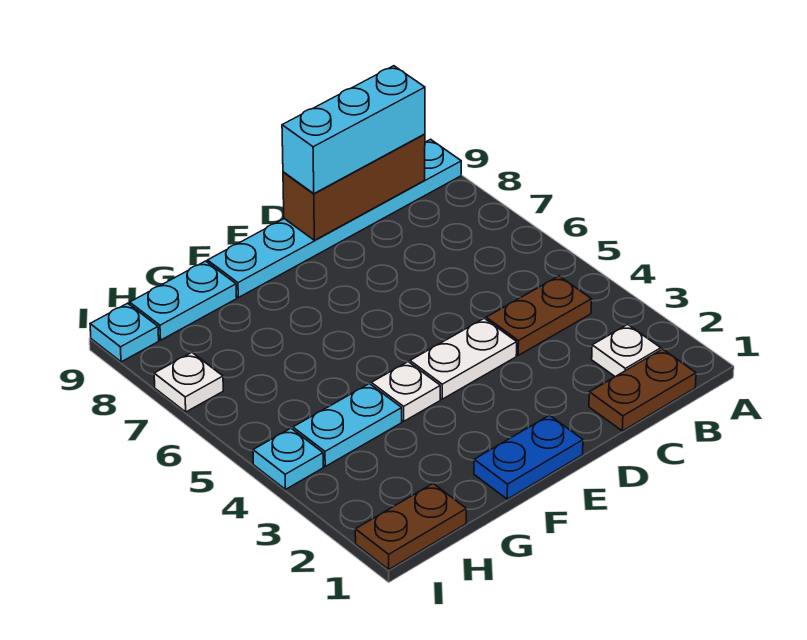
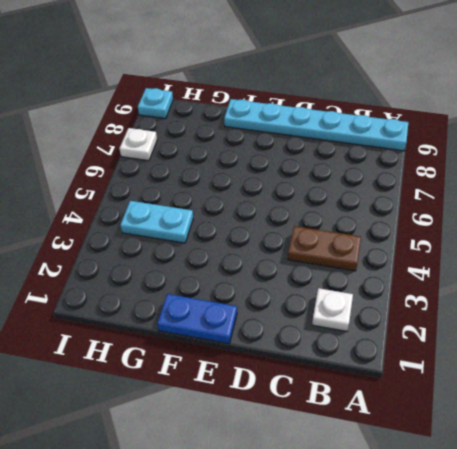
none -> brown plate B1:C1 level 1
none -> white plate D4:E4 level 1
none -> white plate F4 level 1

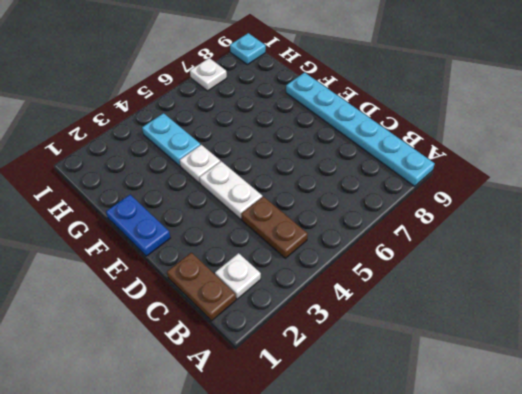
none -> cyan plate G9:H9 level 1
none -> brown plate H1:I1 level 1
none -> cyan plate I4 level 1

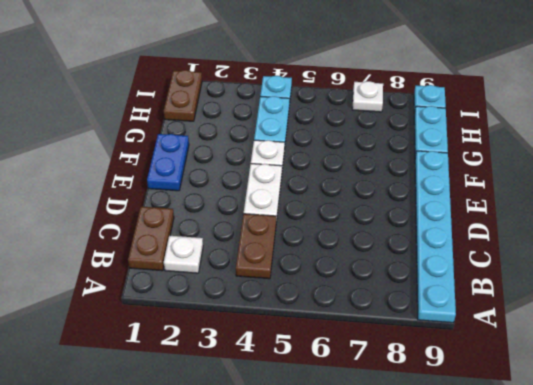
none -> brown brick B9:D9 level 2
none -> cyan brick B9:D9 level 3

